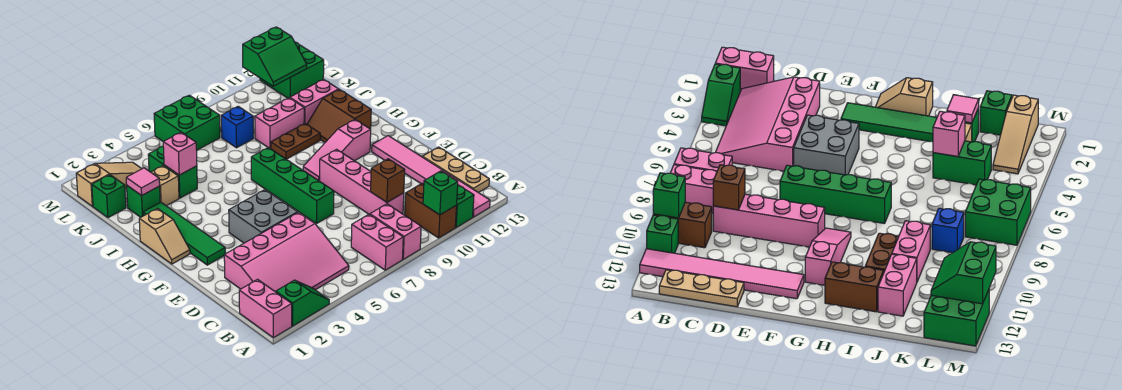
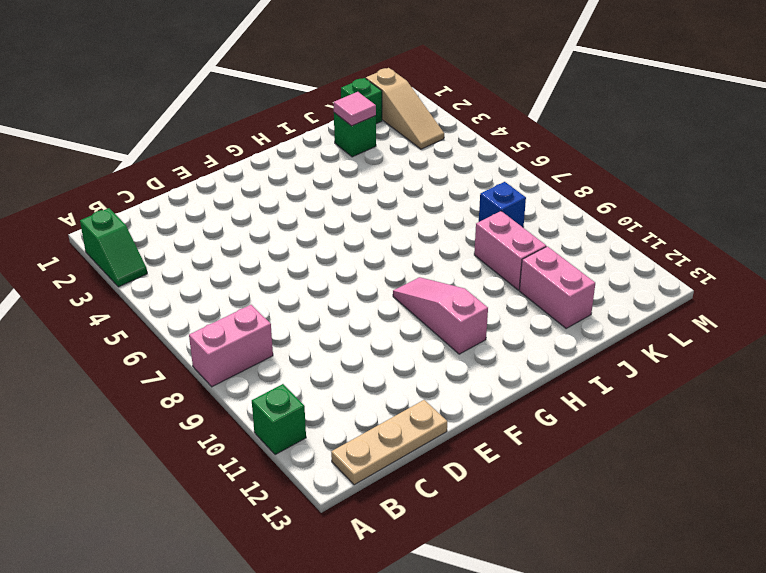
none -> pink brick A1:B1 level 1
none -> pink brick A7:B7 level 1
none -> brown brick A10:B10 level 1
none -> pink tile A12:F12 level 1

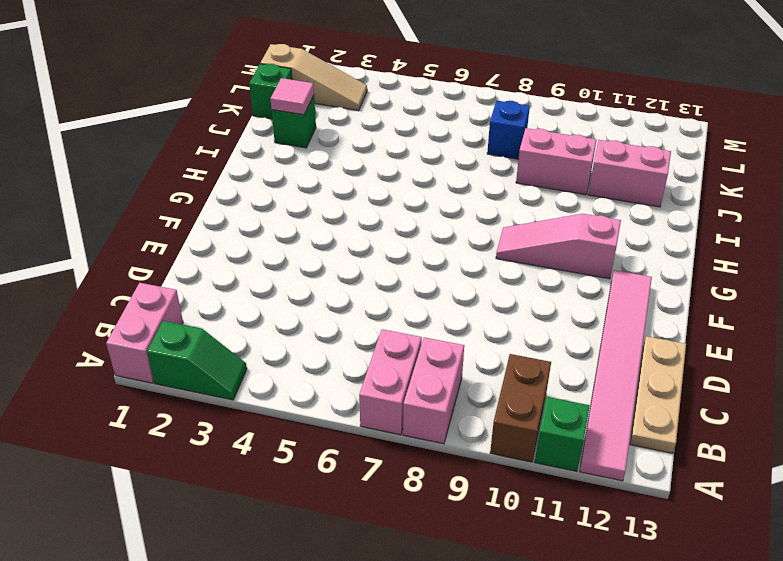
none -> pink slope B2:D5 level 1 top D
none -> pink brick C9:F9 level 1
none -> grey brick E4:F5 level 1
none -> green brick E7:H7 level 1

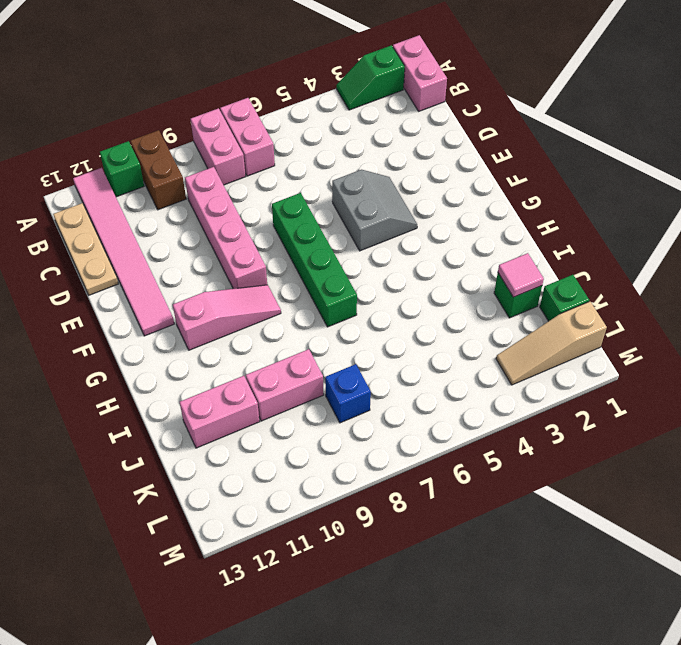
grey slope E4:F5 level 1 top 5 -> grey brick E4:F5 level 1
none -> pink slope B2:D5 level 1 top D
none -> green tile F2:I2 level 1
none -> tan slope G1:H1 level 1 top H
none -> brown slope H11:I12 level 1 top 12

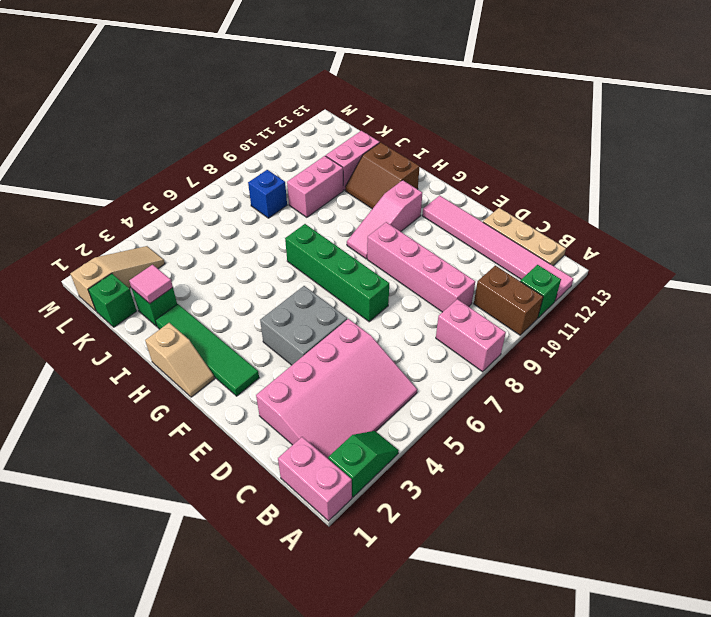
none -> pink brick A7:B7 level 1
none -> brown plate I9:I10 level 1
none -> tan brick J3 level 1
none -> green brick J4:K4 level 1

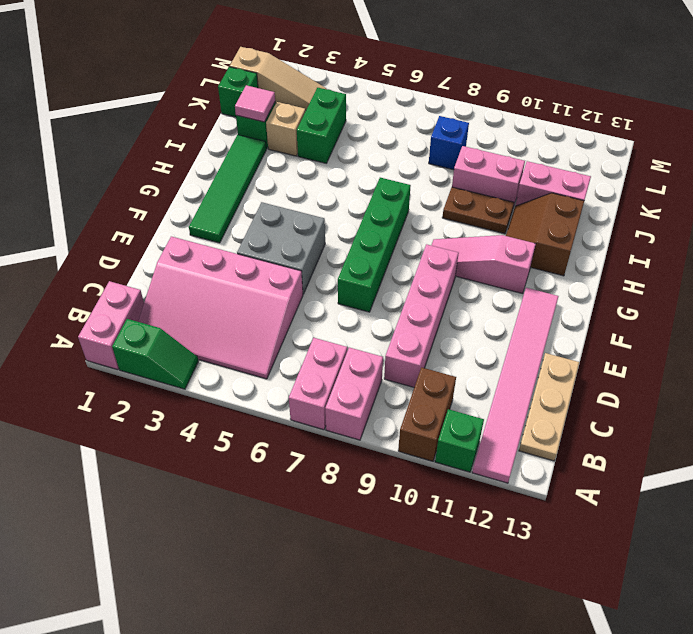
none -> tan slope G1:H1 level 1 top H
none -> green brick L6:M7 level 1
none -> green brick L12:M13 level 1
none -> green brick A10 level 2

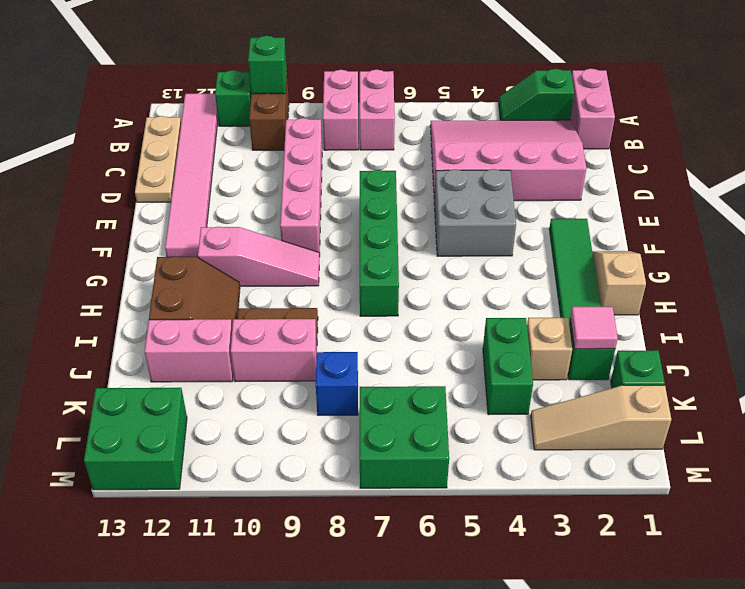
none -> brown brick C9 level 2
none -> pink brick J4 level 2
none -> green slope L11:M12 level 2 top M

